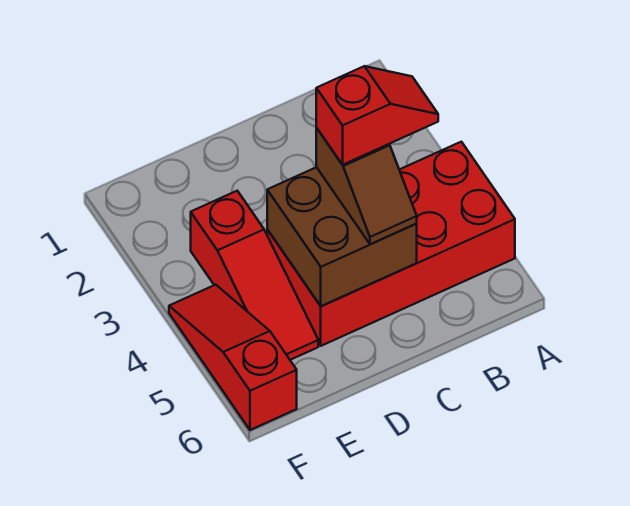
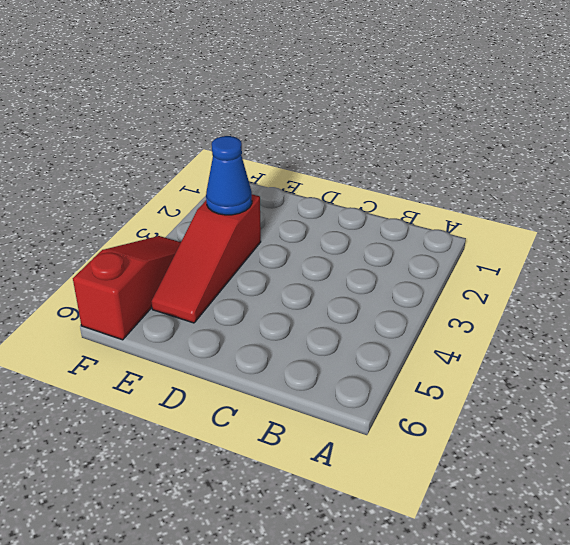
blue cone E3 level 2 -> none
none -> red brick A4:D5 level 1
none -> brown brick C4:D5 level 2

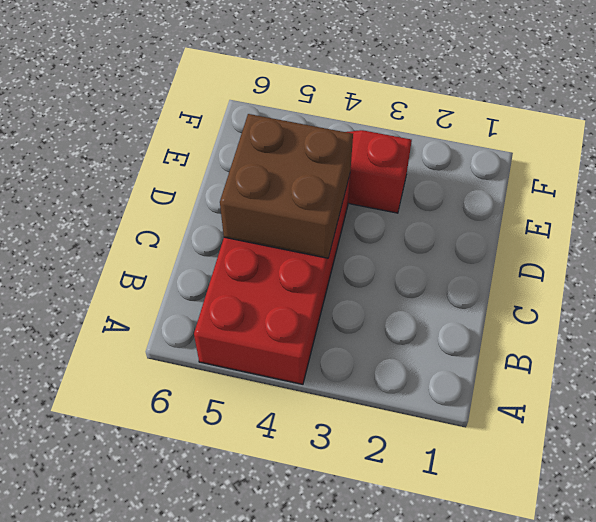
none -> red slope F4:F6 level 1 top 6
none -> brown slope C4:C5 level 3 top 4

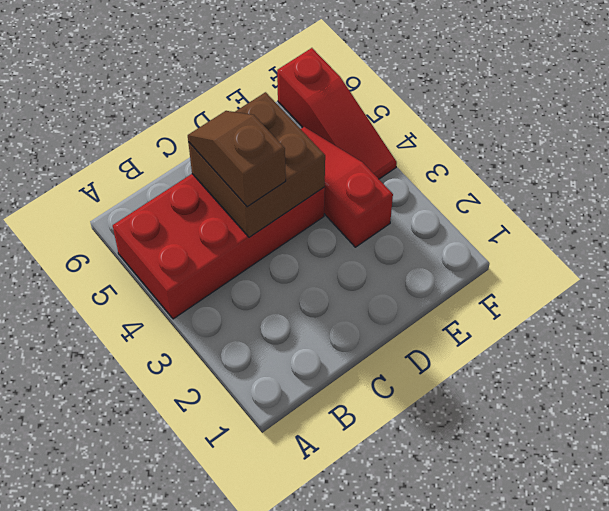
none -> red slope B4:C4 level 4 top C

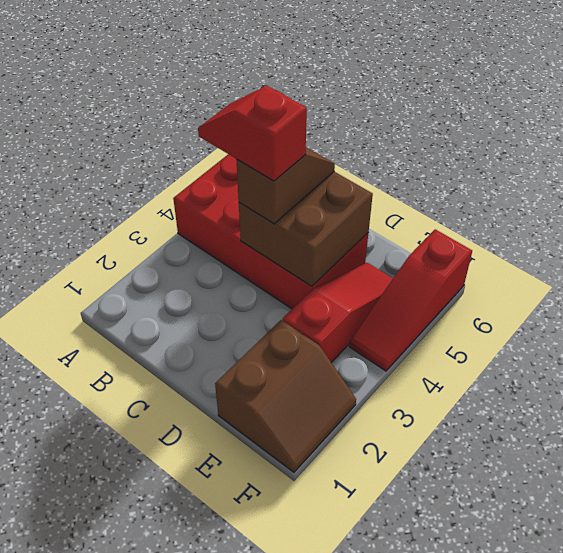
brown slope E1:F2 level 1 top E -> none

